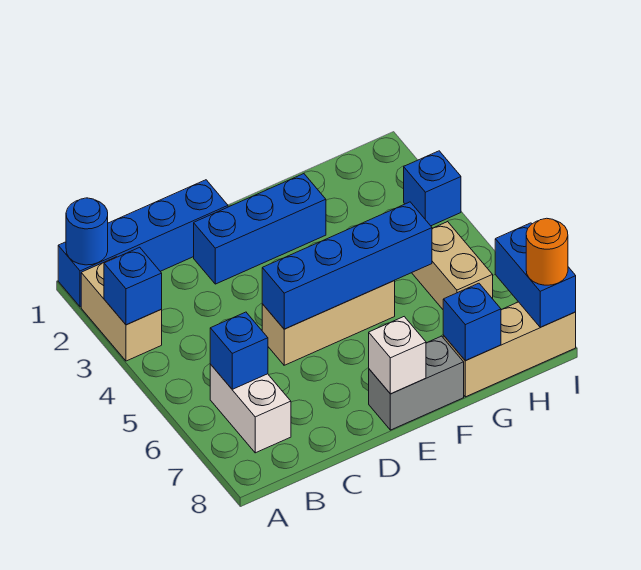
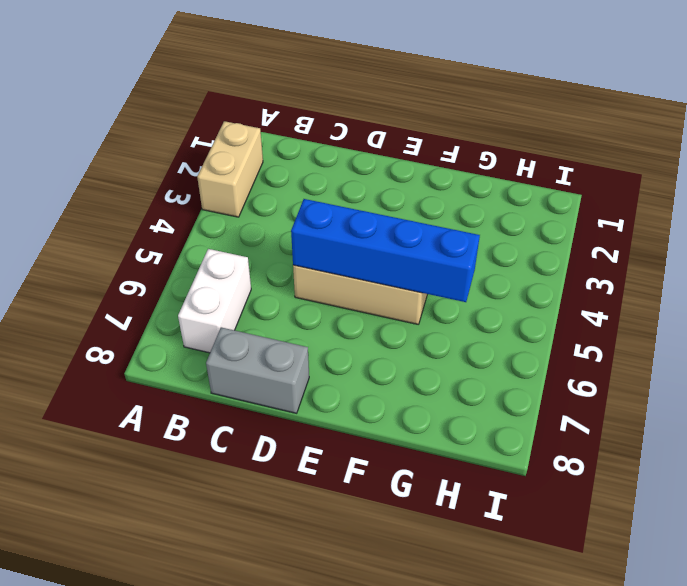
grey brick C8:D8 level 1 -> grey brick E8:F8 level 1
none -> blue brick A1:D1 level 1
none -> blue brick D2:F2 level 1
none -> tan brick G8:I8 level 1

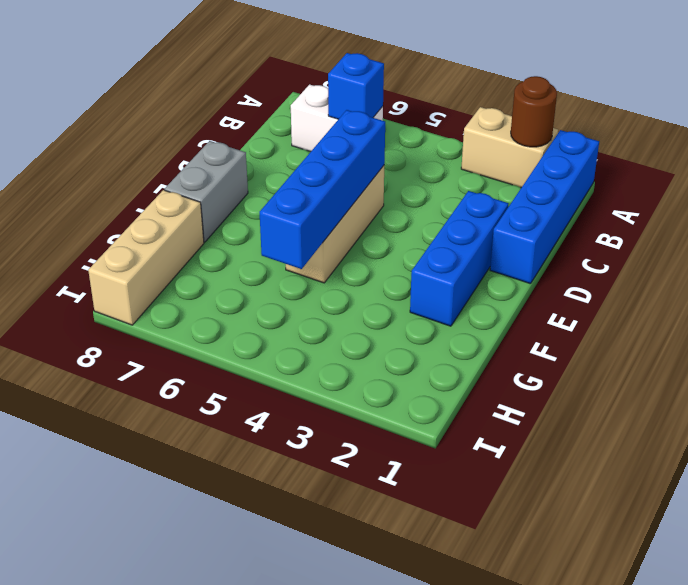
brown round brick A2 level 2 -> none
none -> tan brick H5:H6 level 1
none -> blue brick I3 level 1
none -> blue round brick A1 level 2

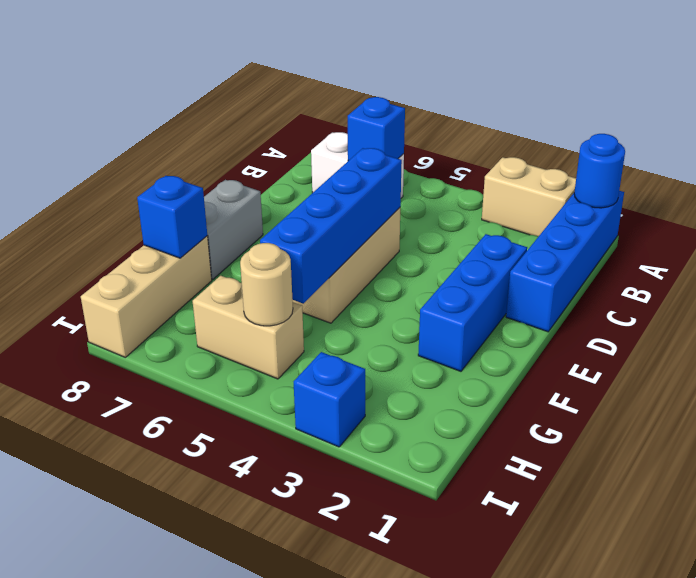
tan round brick H5 level 2 -> none
none -> blue brick A3 level 2
none -> white brick E8 level 2
none -> blue brick I7:I8 level 2

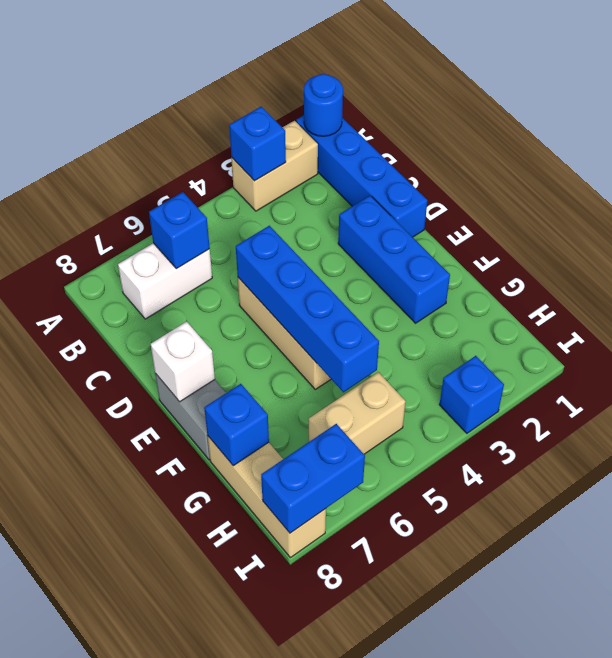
none -> orange round brick I8 level 3

